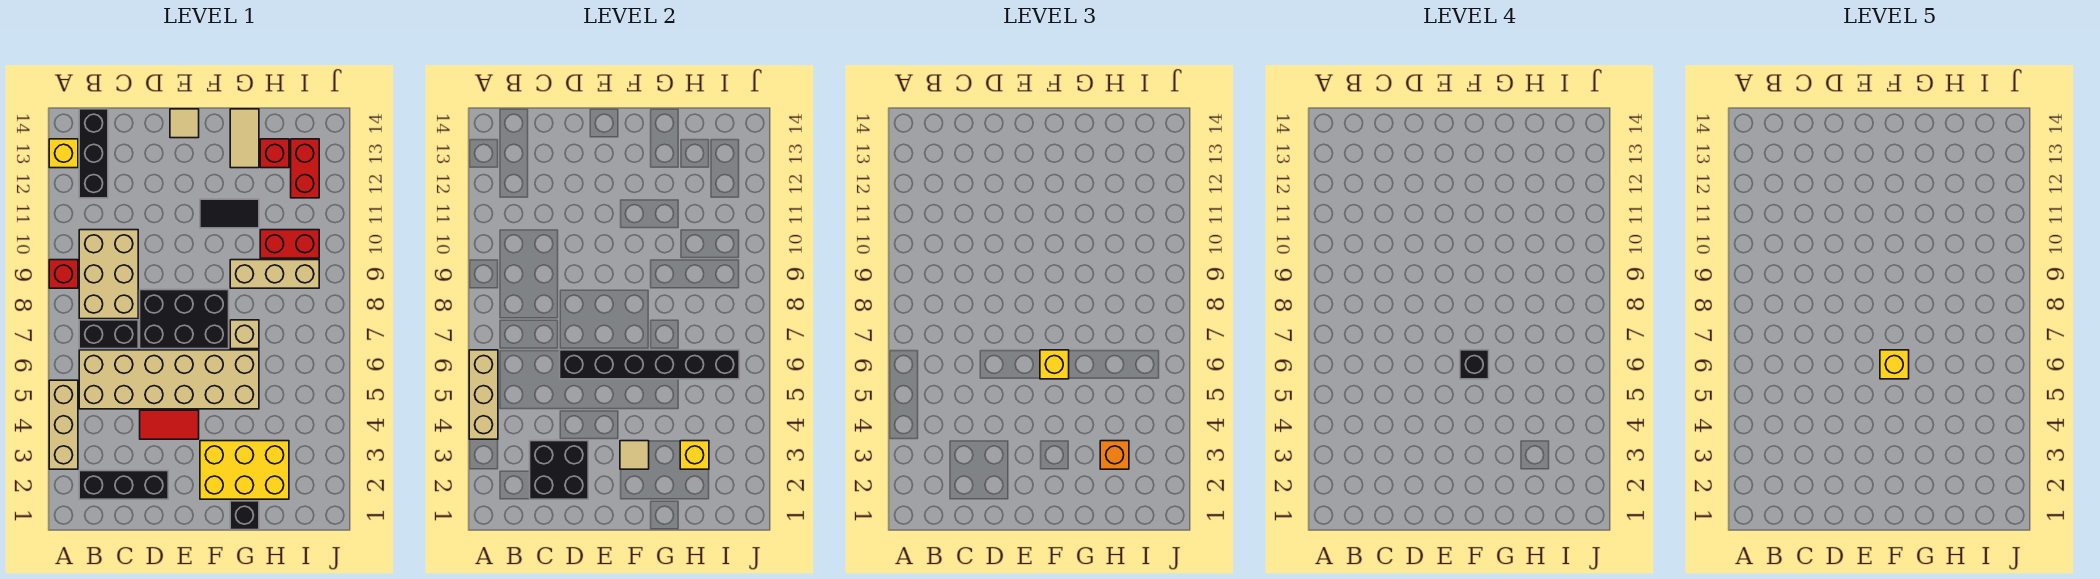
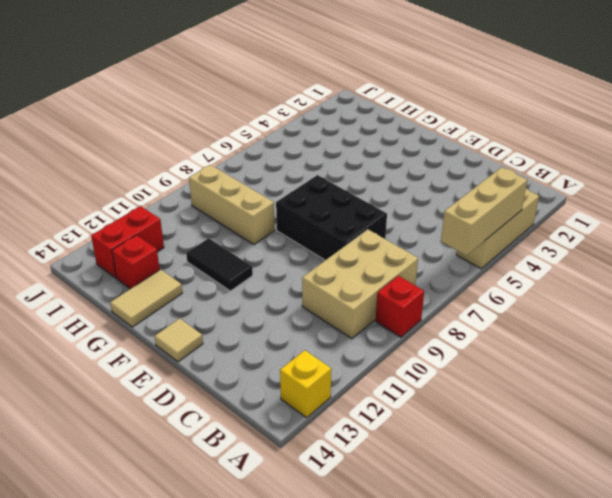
none -> black brick B2:D2 level 1
none -> tan brick B5:G6 level 1
none -> black brick B7:C7 level 1

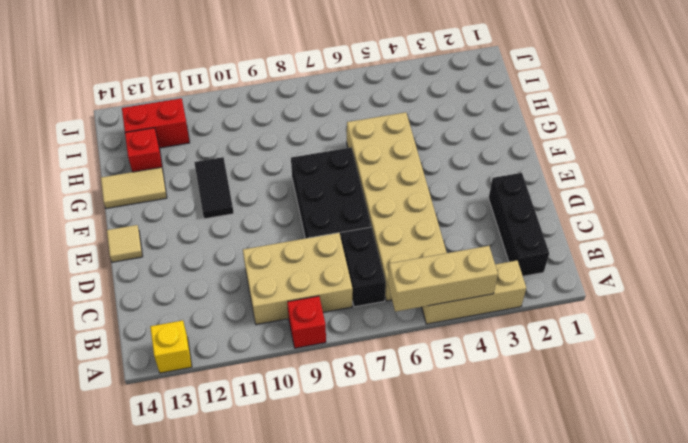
none -> black brick B12:B14 level 1
none -> red tile D4:E4 level 1
none -> yellow brick F2:H3 level 1

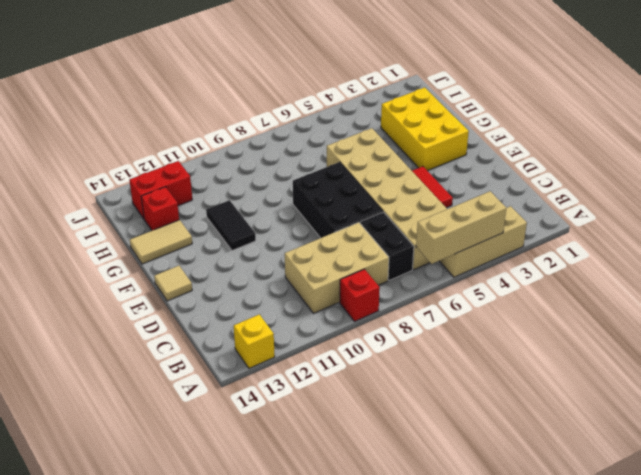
none -> black brick B2:D2 level 1
none -> black brick B12:B14 level 1
none -> black brick G1 level 1

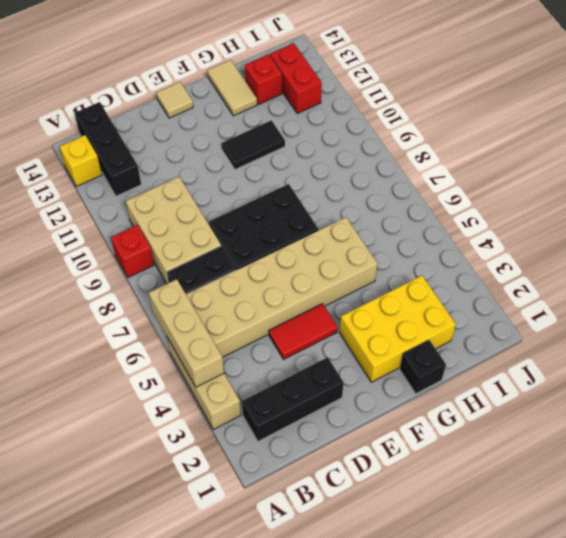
none -> tan brick G7 level 1
none -> tan brick G9:I9 level 1
none -> red brick H10:I10 level 1

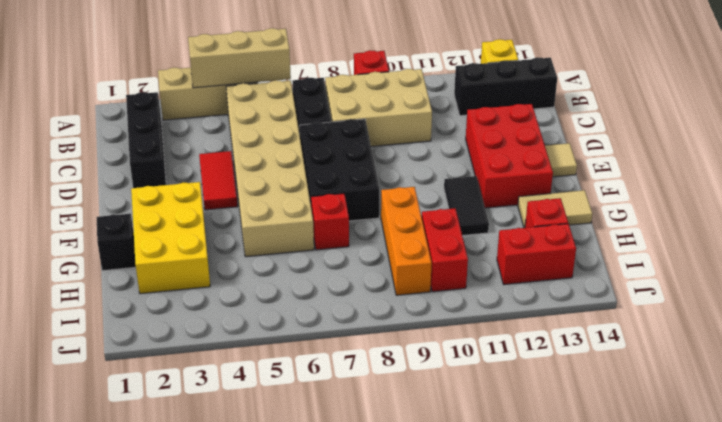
red brick D12:F13 level 1 -> none
red brick G7 level 1 -> tan brick G7 level 1
orange brick G9:I9 level 1 -> tan brick G9:I9 level 1
none -> black brick C2:D3 level 2
none -> black brick D6:I6 level 2
none -> tan tile F3 level 2

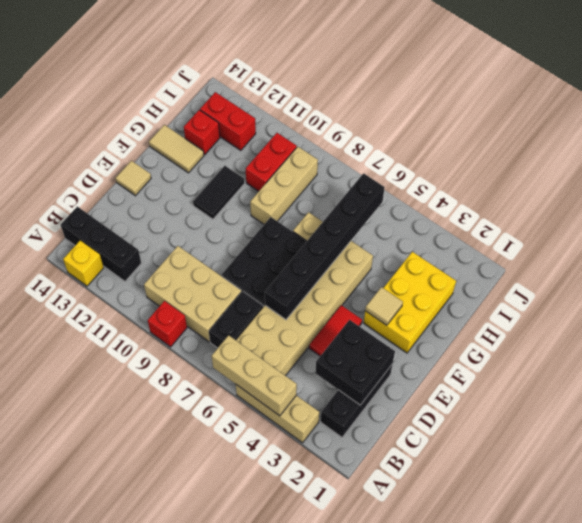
none -> black brick G1 level 1
none -> yellow brick H3 level 2
none -> yellow brick F6 level 3

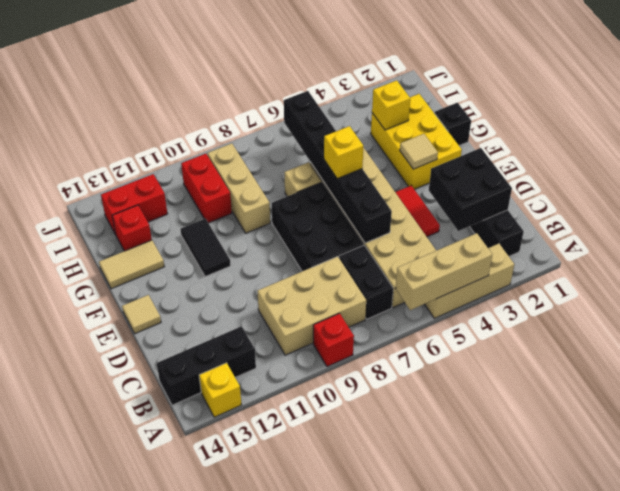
none -> orange brick H3 level 3
none -> black brick F6 level 4
none -> yellow brick F6 level 5

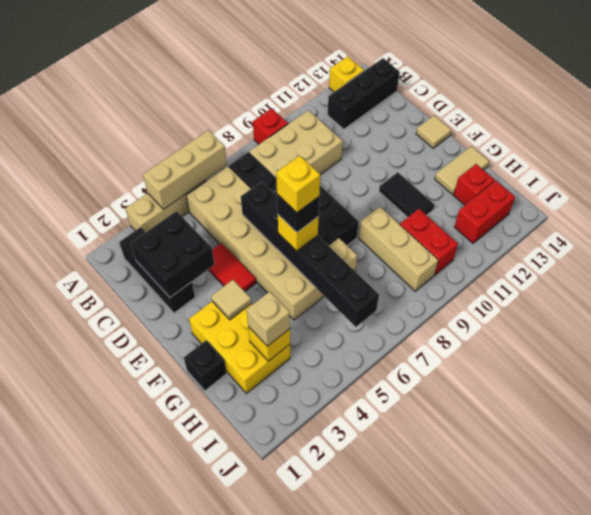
tan brick H3 level 3 -> orange brick H3 level 3

